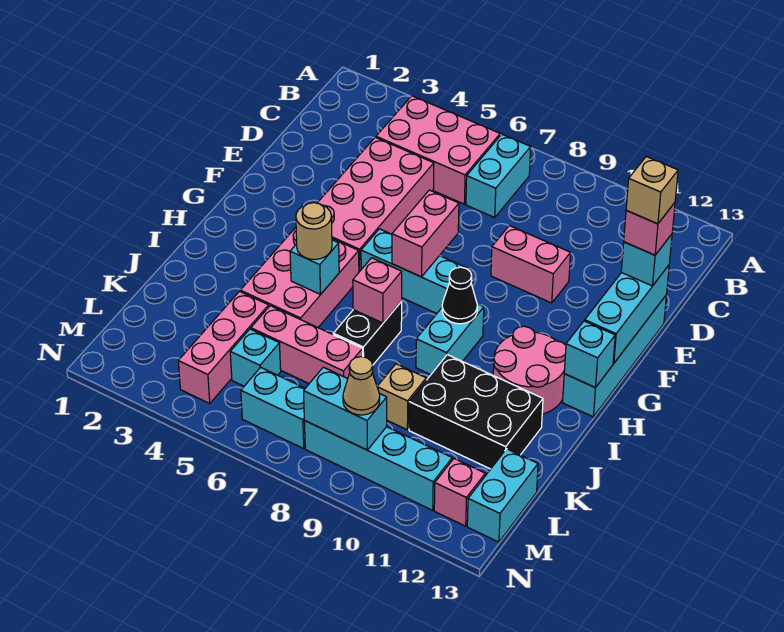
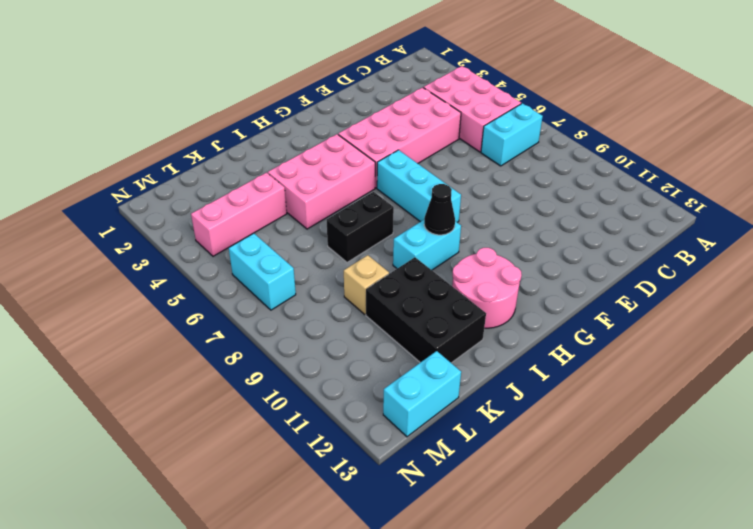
none -> pink brick E9:E10 level 1
none -> cyan brick E13:H13 level 1
none -> pink brick K5:K7 level 1
none -> cyan brick L5 level 1

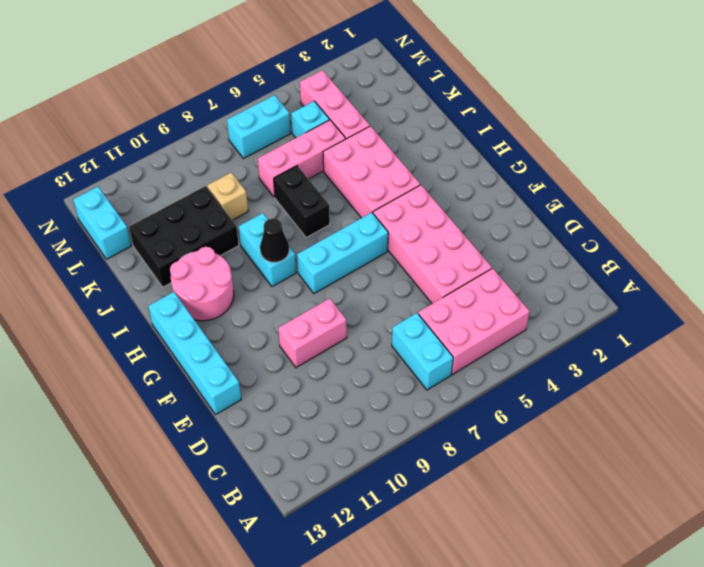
none -> cyan brick M8:M11 level 1
none -> pink brick M12 level 1
none -> cyan brick E13:G13 level 2
none -> pink brick F7:G7 level 2

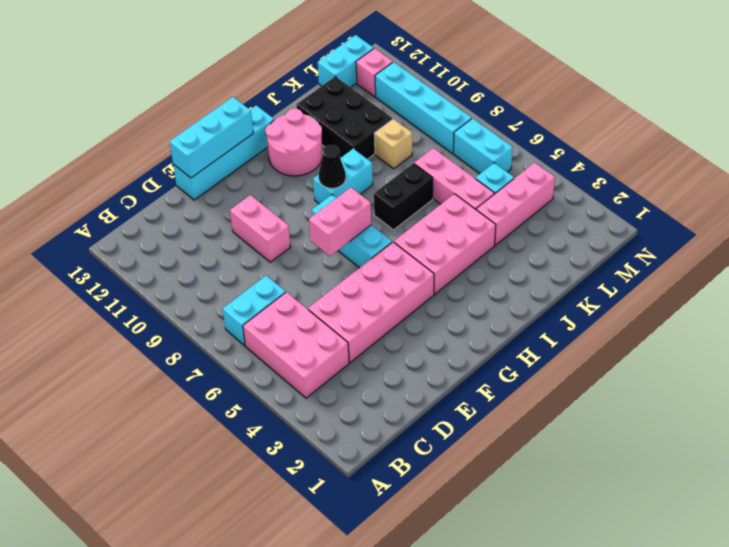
none -> cyan brick H13 level 2
none -> cyan brick I5 level 2
none -> pink brick I7 level 2
none -> cyan brick M8:M9 level 2

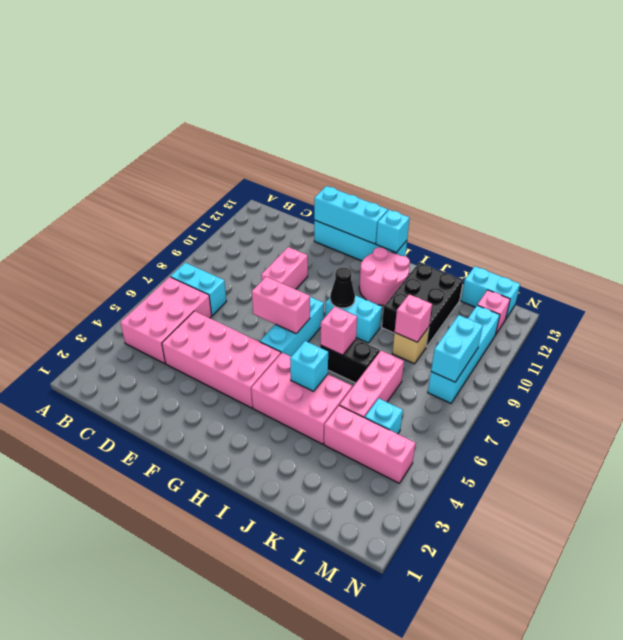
pink brick K9 level 2 -> pink brick E13 level 4
none -> cyan brick M6:M7 level 1
none -> cyan brick E13 level 3
none -> tan round brick I5 level 3
none -> tan cone M9 level 3

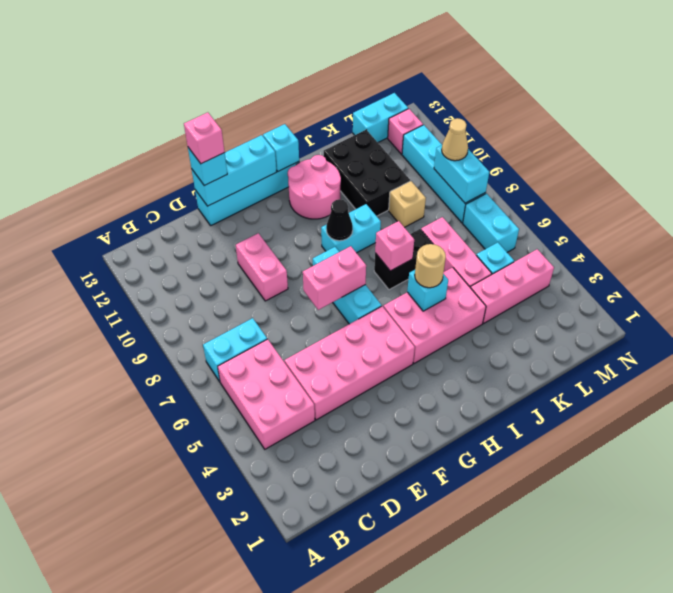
none -> tan brick E13 level 5

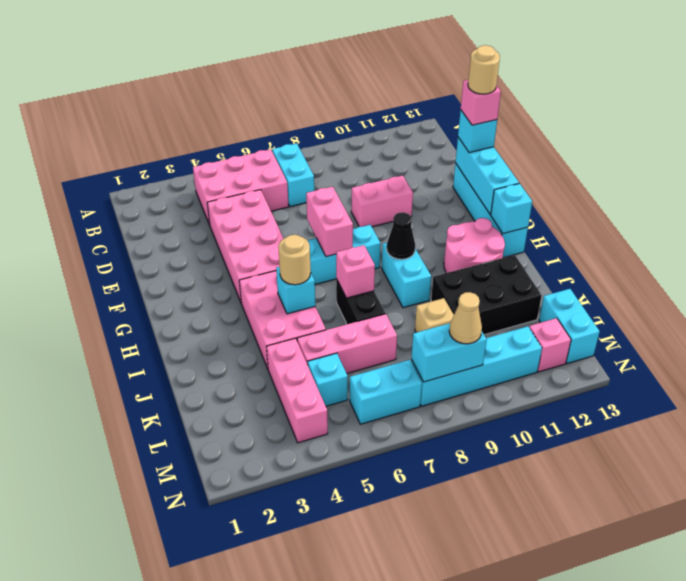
tan round brick E13 level 5 -> tan brick E13 level 5

